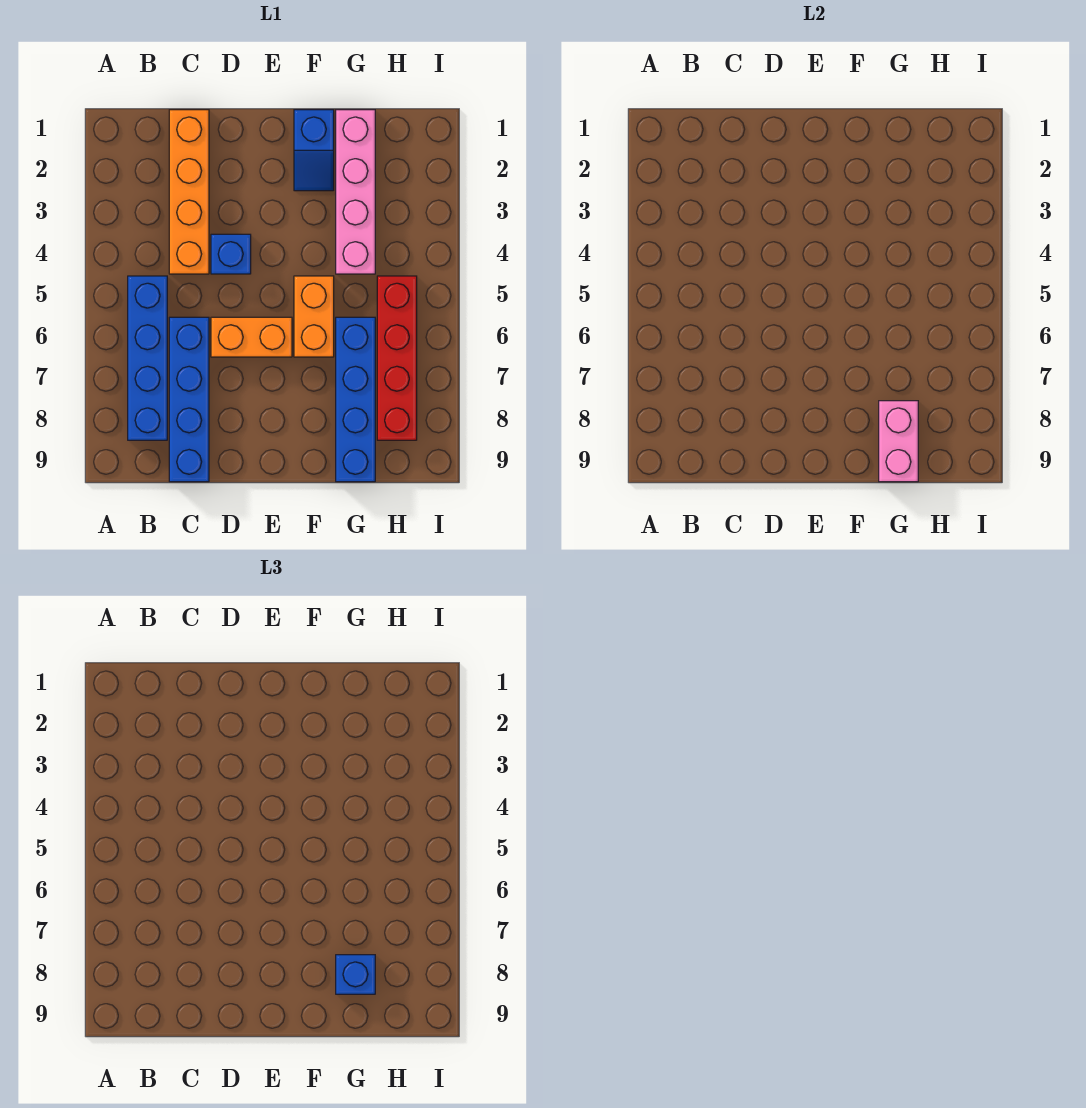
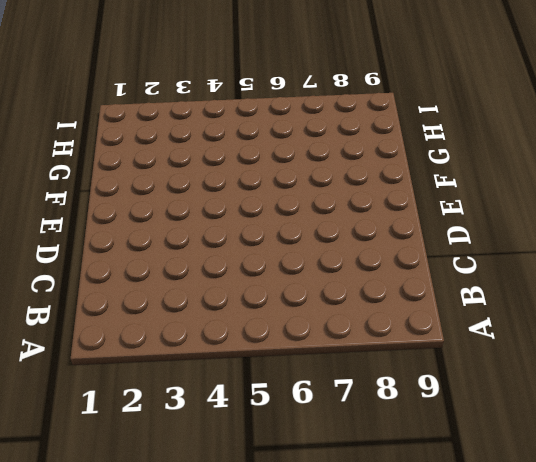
none -> blue brick B5:B8 level 1
none -> orange brick C1:C4 level 1
none -> blue brick C6:C9 level 1

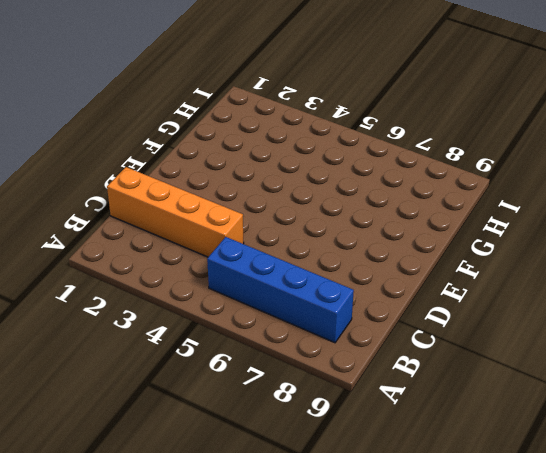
none -> blue brick C6:C9 level 1
none -> blue brick D4 level 1
none -> orange brick D6:E6 level 1

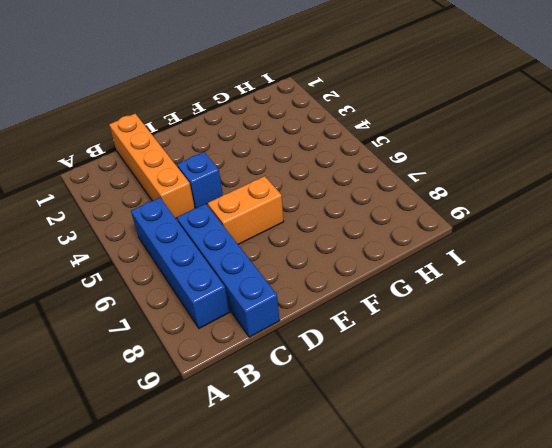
none -> blue slope F1:F2 level 1 top 1
none -> orange brick F5:F6 level 1
none -> pink brick G1:G4 level 1

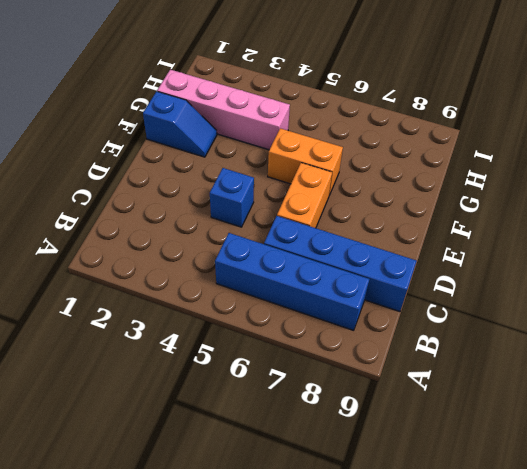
none -> orange brick C1:C4 level 1
none -> blue brick G6:G9 level 1
none -> red brick H5:H8 level 1

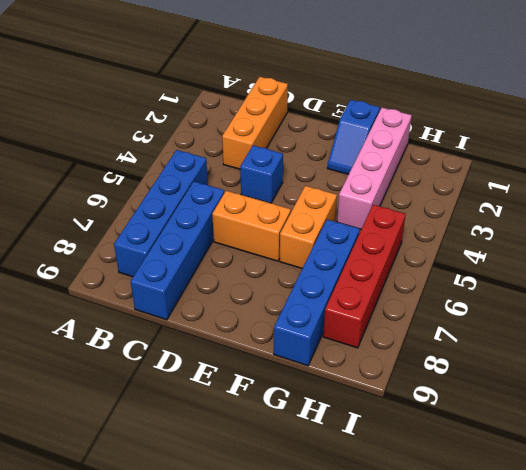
orange brick C1:C3 level 1 -> orange brick C1:C4 level 1
none -> pink brick G8:G9 level 2
none -> blue brick G8 level 3

